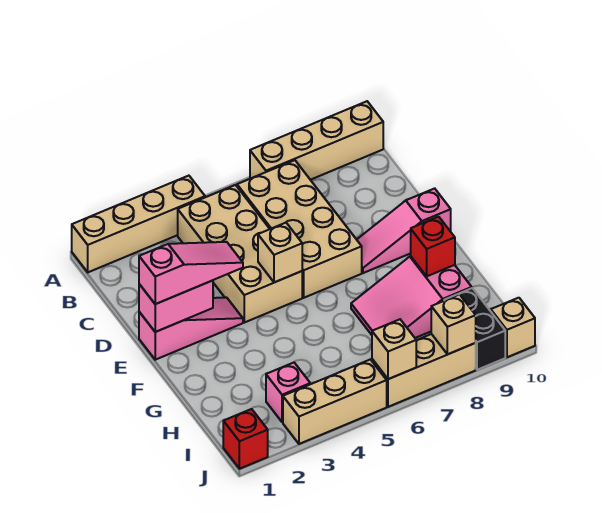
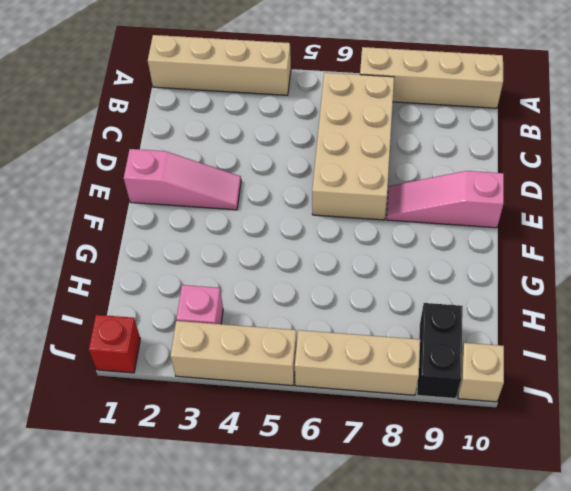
none -> tan brick B4:E5 level 1
none -> pink slope G7:H9 level 1 top 9
none -> pink brick E1:E2 level 2

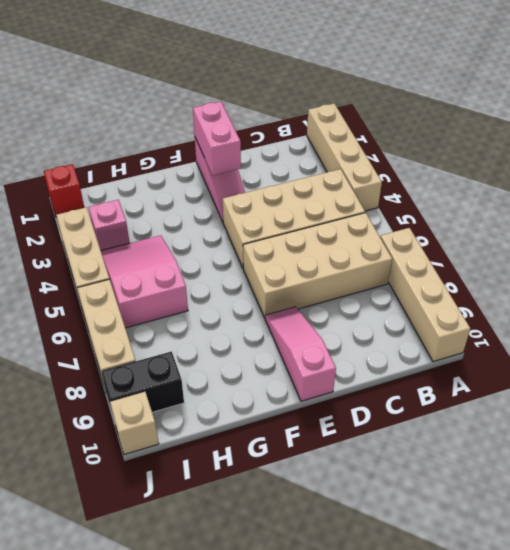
pink slope H4:I6 level 1 top 6 -> pink slope G7:H9 level 1 top 9
none -> tan brick E5 level 2
none -> red brick G9 level 2
none -> tan brick J6 level 2

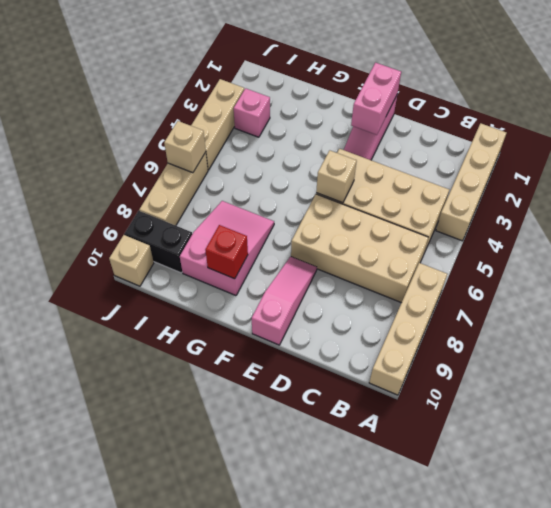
none -> red brick J1 level 1
none -> tan brick J8 level 2
none -> pink slope E1:E3 level 3 top 1

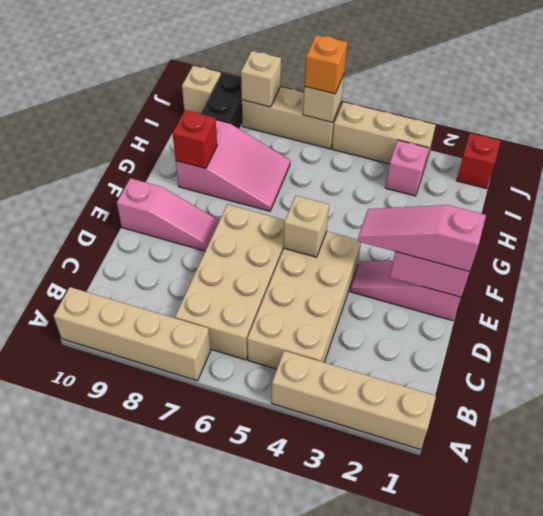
orange brick J6 level 3 -> none

